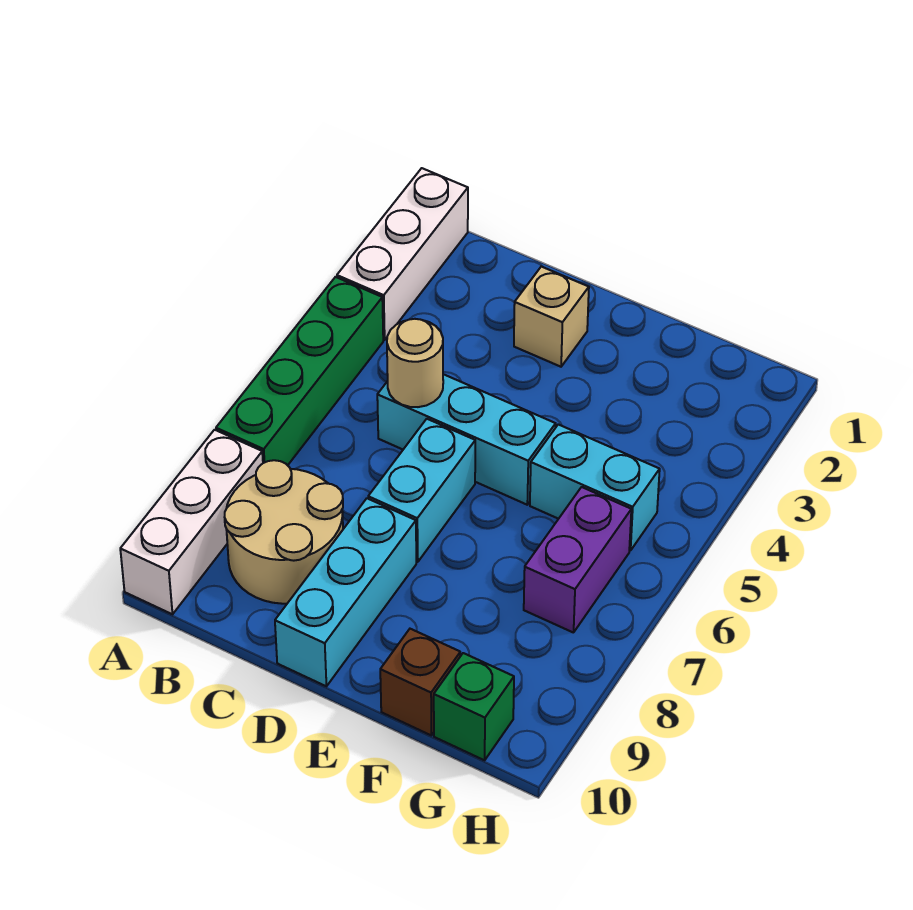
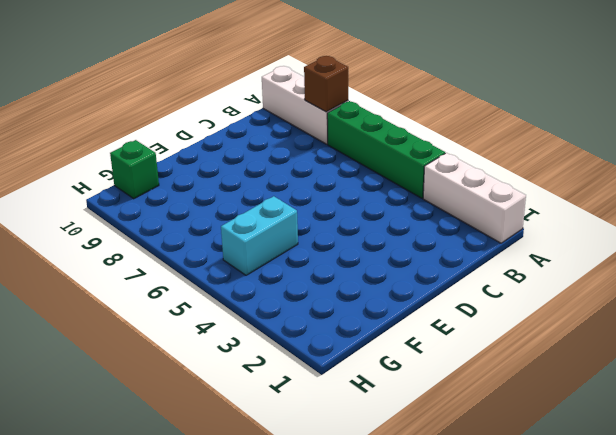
brown brick A8 level 2 -> brown brick F10 level 1
none -> tan round brick B8:C9 level 1
none -> cyan brick C5:E5 level 1
none -> tan brick D2 level 1

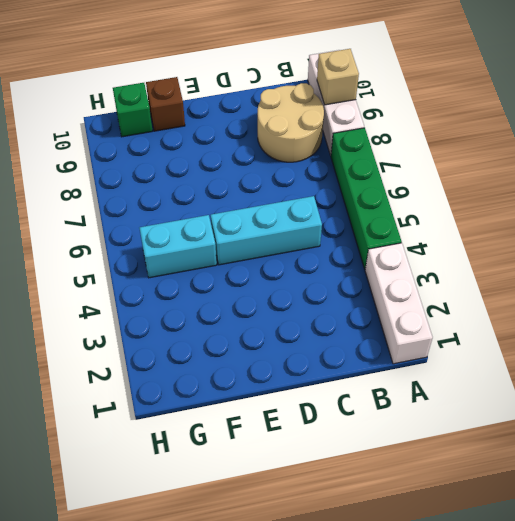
tan brick A9 level 2 -> tan brick D2 level 1
none -> cyan brick D6:D7 level 1
none -> cyan brick D8:D10 level 1
none -> purple brick G6:G7 level 1

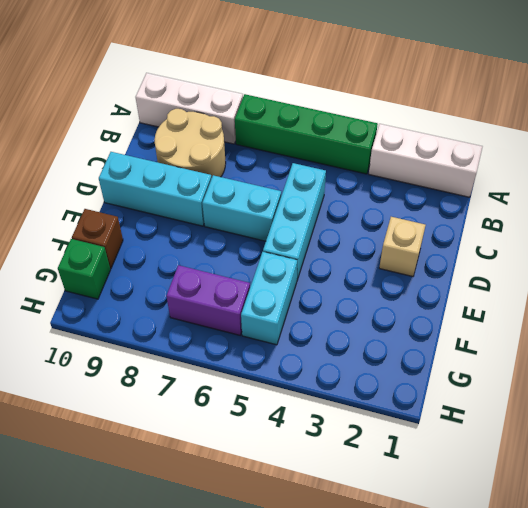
none -> tan round brick C5 level 2

